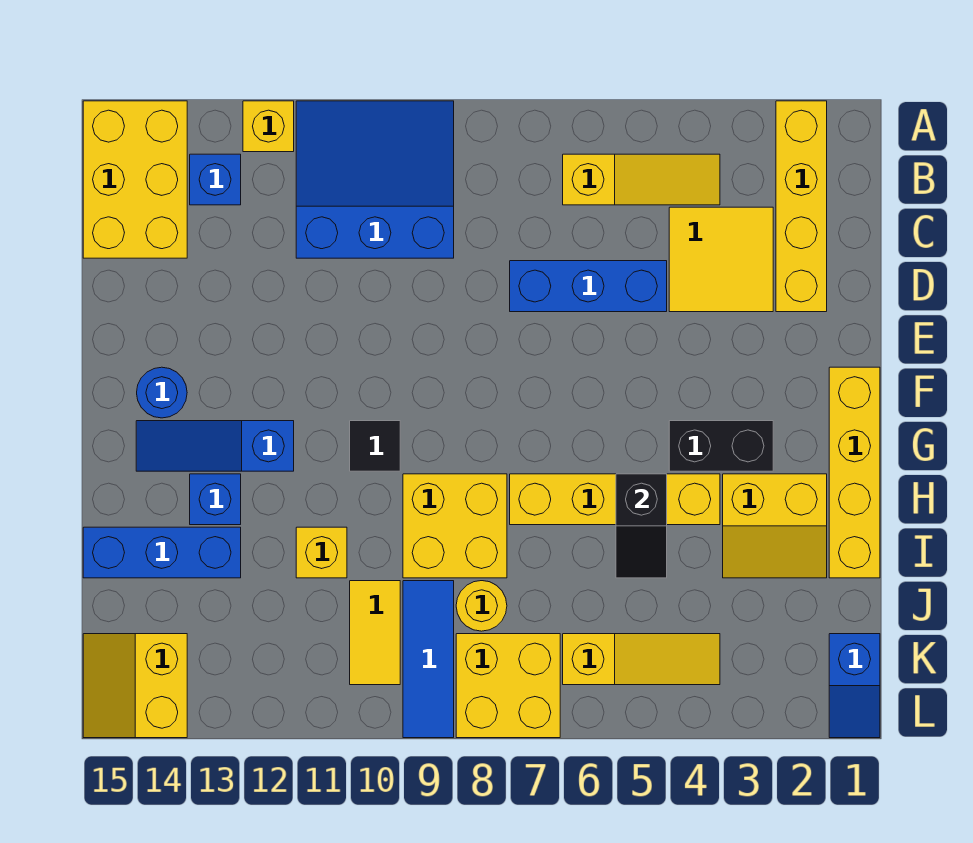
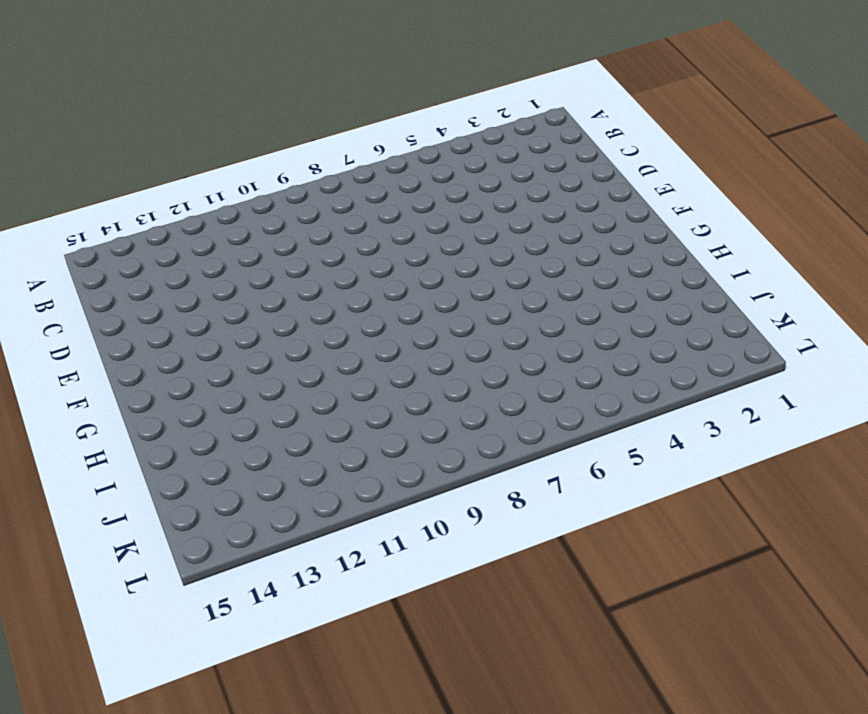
none -> yellow brick A2:D2 level 1
none -> blue slope A9:C11 level 1 top C
none -> yellow brick A12 level 1

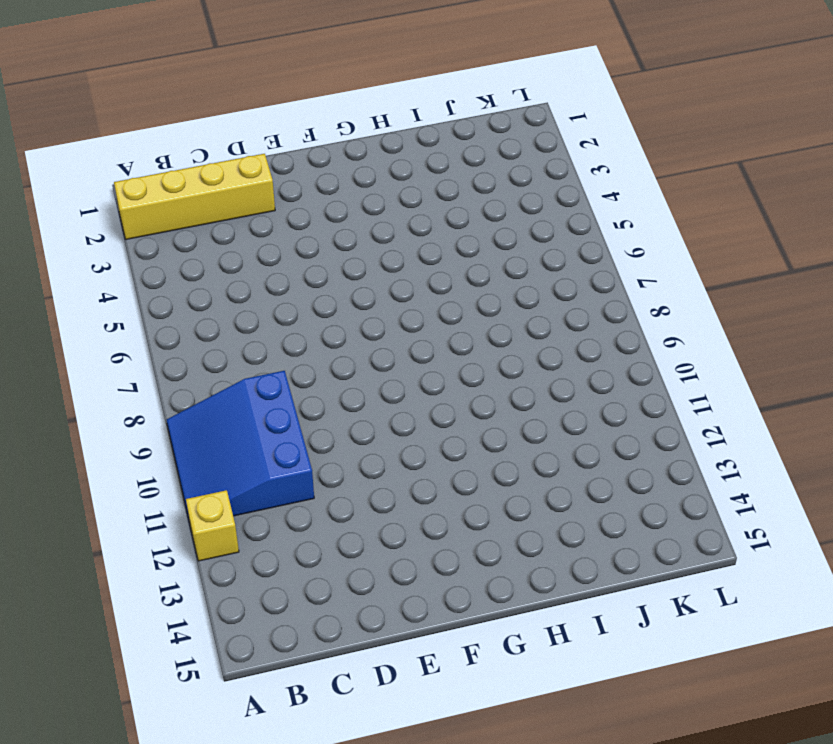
none -> yellow brick A14:C15 level 1
none -> yellow slope B4:B6 level 1 top 6
none -> blue brick B13 level 1

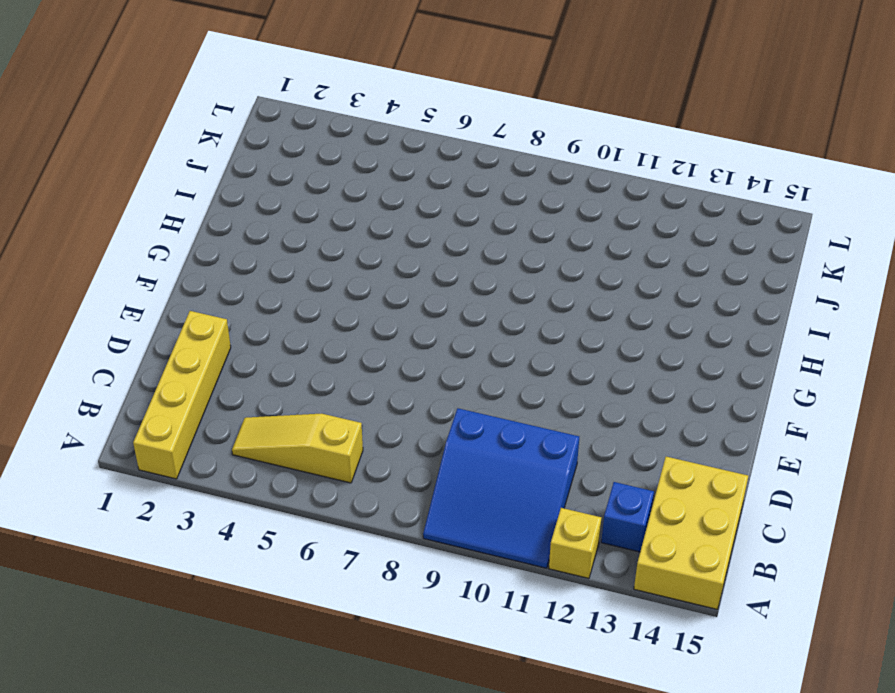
none -> yellow tile C3:D4 level 1
none -> blue brick D5:D7 level 1
none -> yellow brick F1:I1 level 1

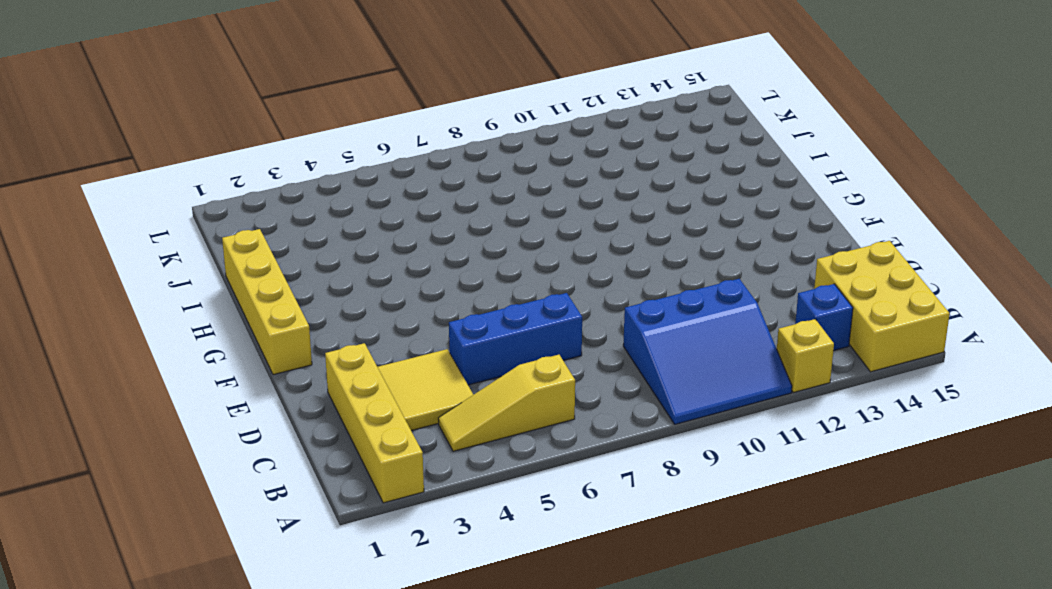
none -> blue round brick F14 level 1
none -> black brick G3:G4 level 1
none -> black tile G10 level 1

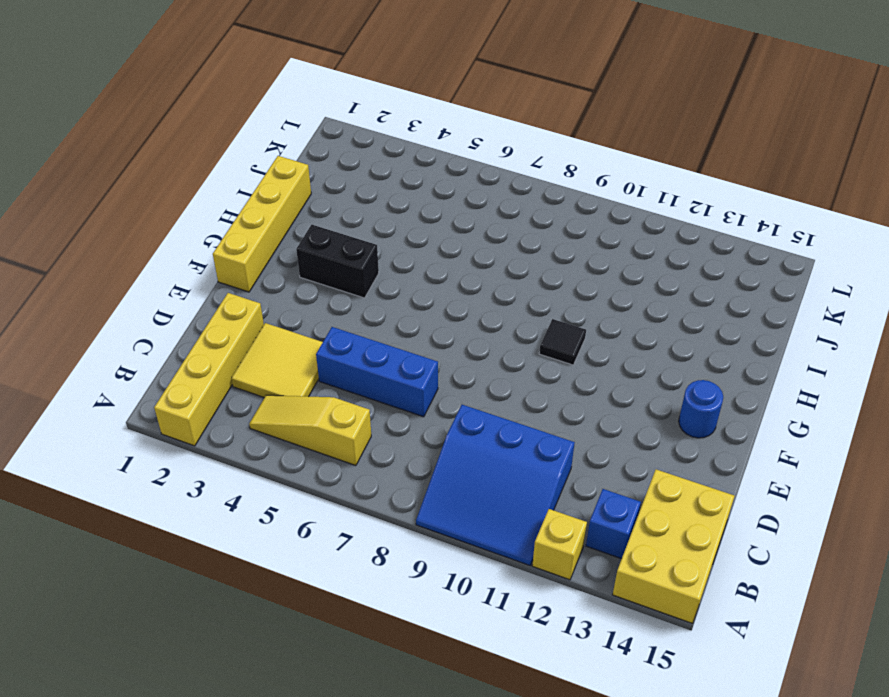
none -> blue slope G12:G14 level 1 top 12
none -> yellow slope H2:I3 level 1 top H
none -> yellow brick H4:H7 level 1

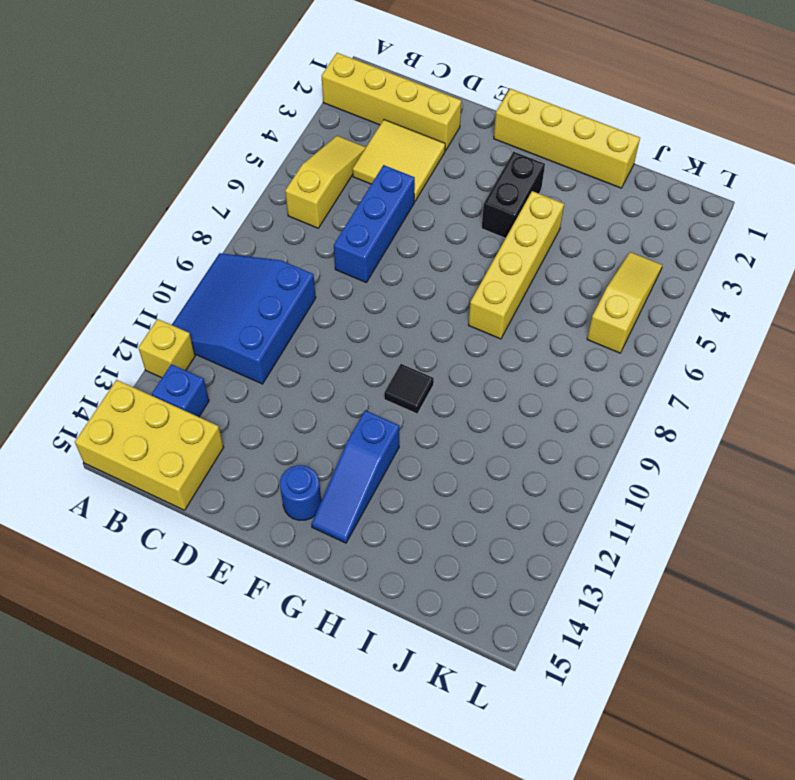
none -> yellow slope H2:I3 level 1 top H
none -> yellow brick H8:I9 level 1
none -> blue brick H13 level 1

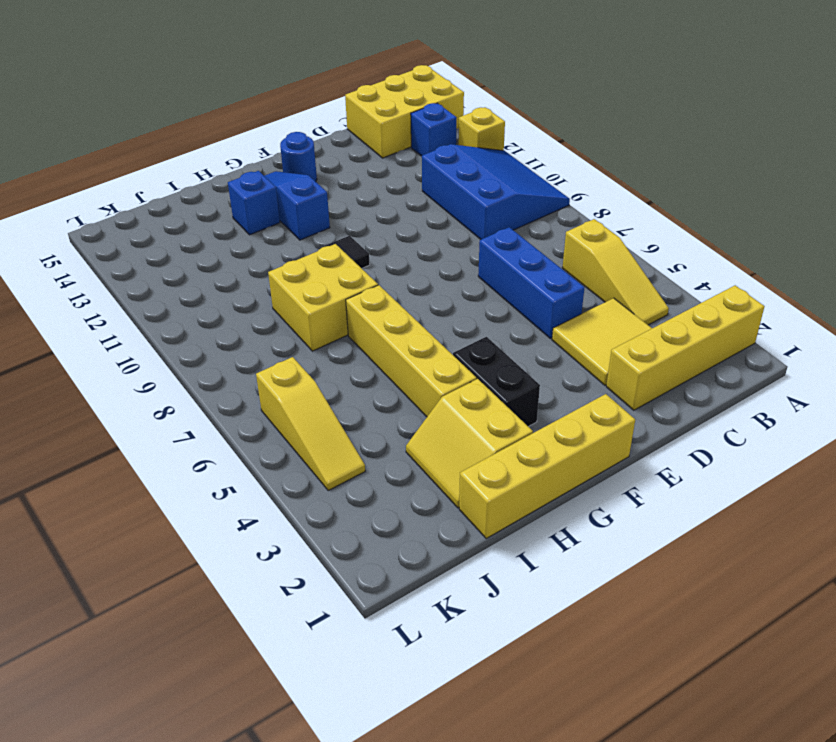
none -> yellow brick I11 level 1
none -> blue brick I13:I15 level 1
none -> yellow round brick J8 level 1

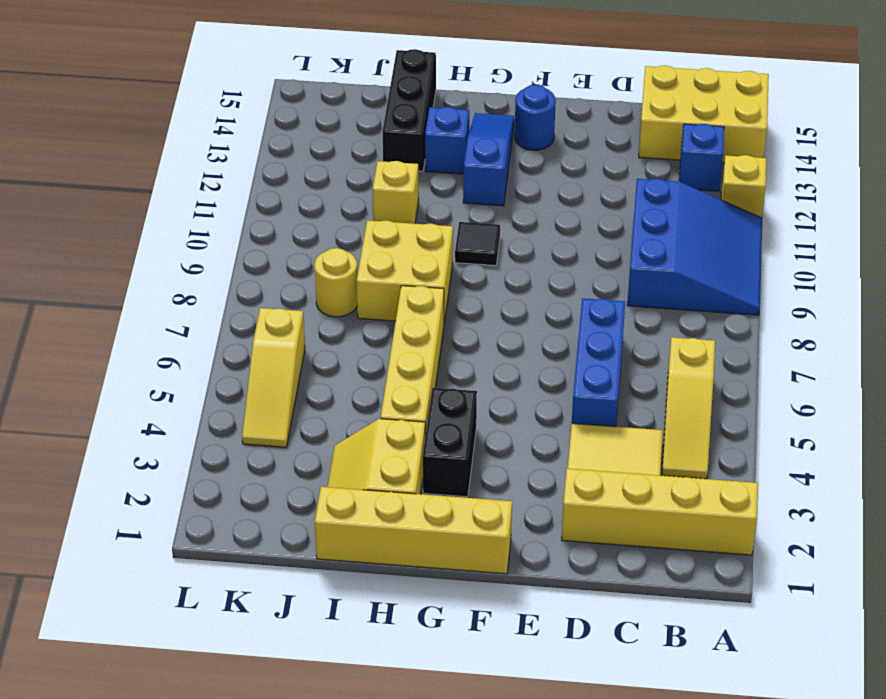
black brick I13:I15 level 1 -> blue brick I13:I15 level 1
none -> blue tile J9:L9 level 1
none -> yellow tile J10:K10 level 1
none -> blue slope K1:L1 level 1 top K

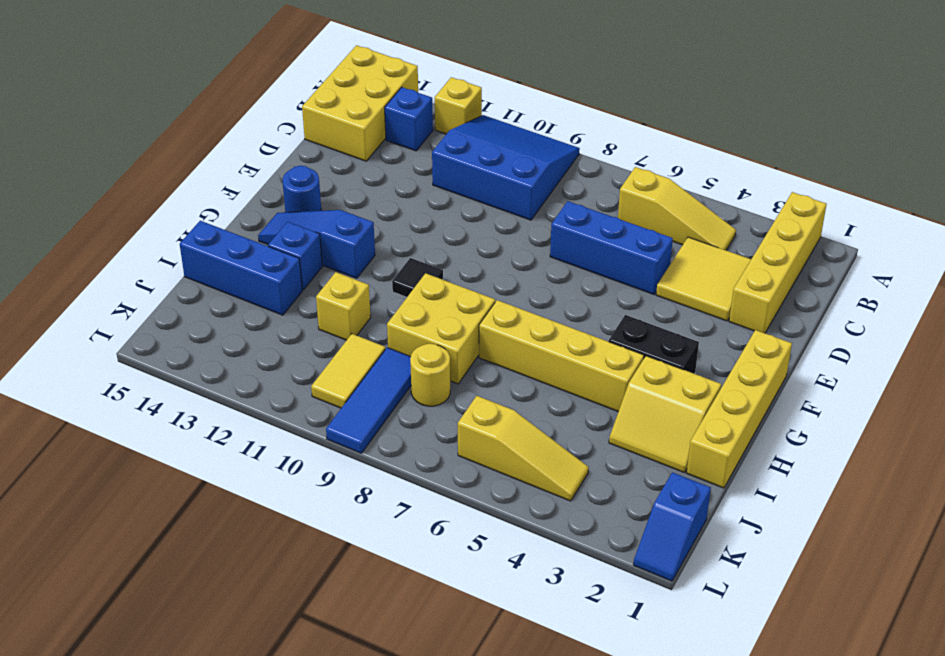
none -> yellow brick K7:L8 level 1
none -> yellow slope K14:L15 level 1 top 14
none -> black slope H5:I5 level 2 top H

